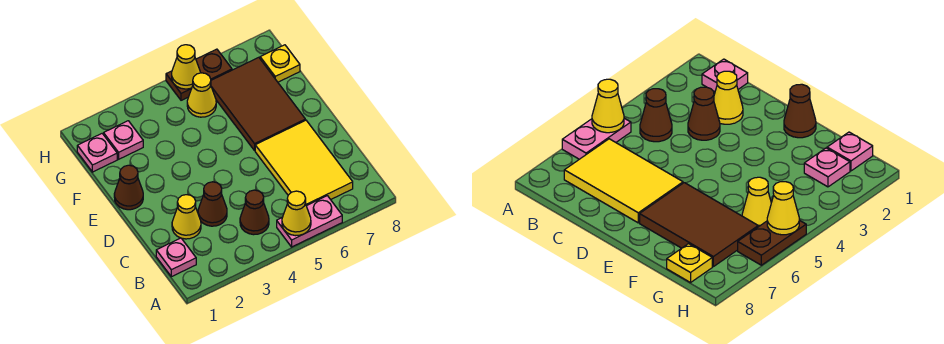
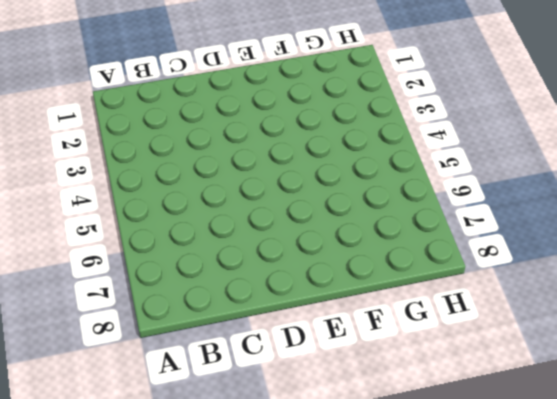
none -> pink plate A5:A6 level 1
none -> pink plate B1 level 1
none -> brown cone B4 level 1

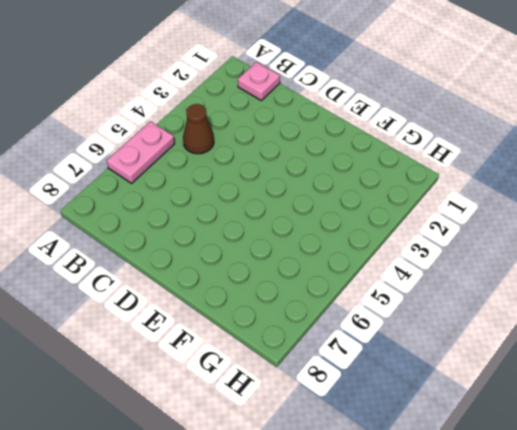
none -> yellow tile B6:D7 level 1
none -> yellow cone C2 level 1
none -> brown cone C3 level 1

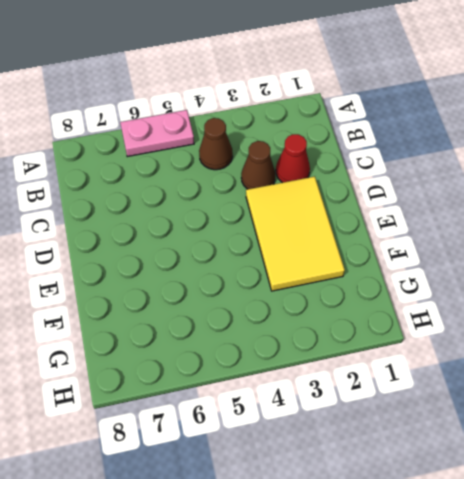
red cone C2 level 1 -> yellow cone C2 level 1
yellow tile D2:F3 level 1 -> yellow tile B6:D7 level 1
none -> pink plate B1 level 1
none -> brown cone E1 level 1
none -> brown tile E6:G7 level 1

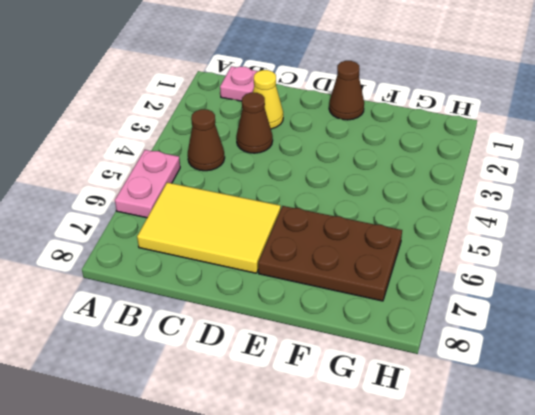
brown plate E6:G7 level 1 -> brown tile E6:G7 level 1
none -> pink plate G1 level 1
none -> pink plate G2 level 1
none -> yellow cone G5 level 1

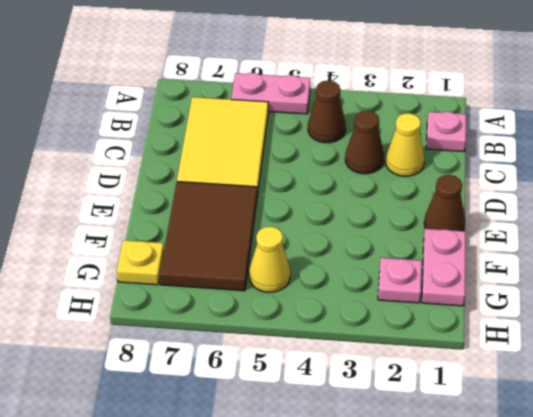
pink plate F1:G1 level 1 -> pink plate G1 level 1
none -> brown plate H5:H6 level 1
none -> yellow cone A5 level 2
none -> yellow cone H5 level 2

